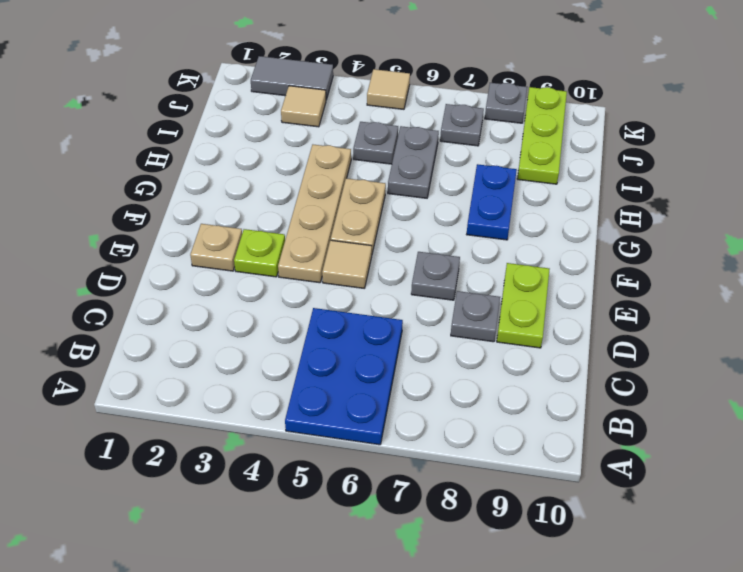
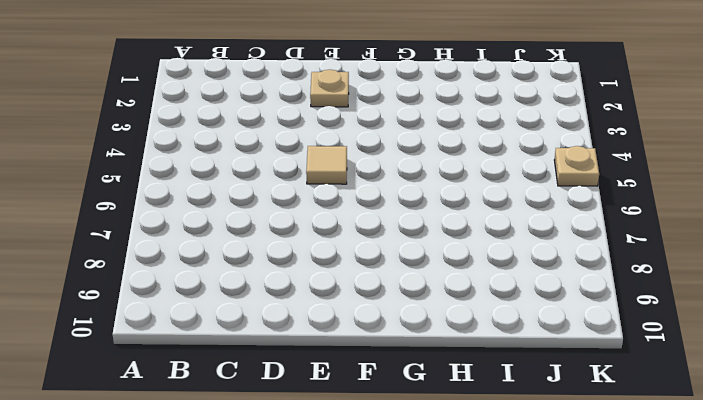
tan plate K5 level 1 -> tan tile K5 level 1
none -> blue plate A5:C6 level 1
none -> grey plate D8 level 1
none -> lime plate D9:E9 level 1

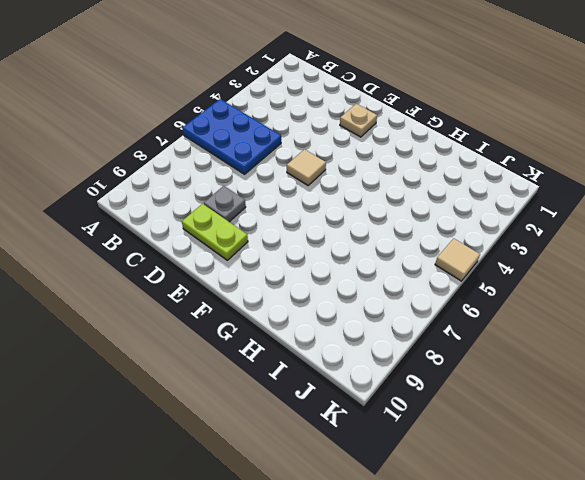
none -> lime plate E3 level 1
none -> tan plate E4:H4 level 1
none -> grey plate E7 level 1

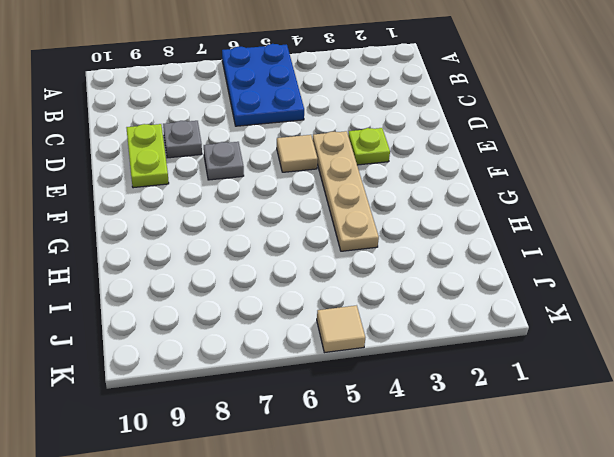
none -> tan plate E2 level 1
none -> tan plate F5:G5 level 1
none -> blue plate G8:H8 level 1

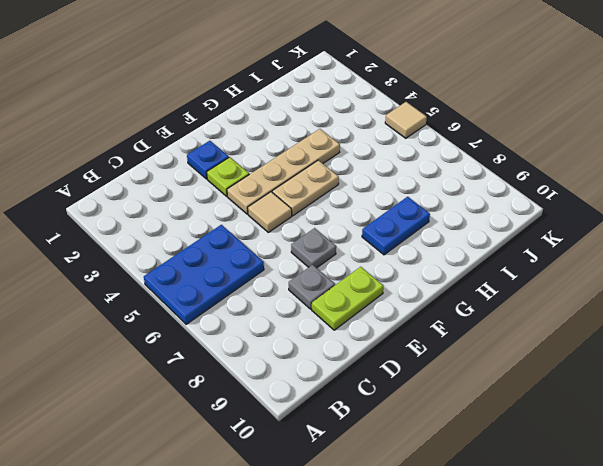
blue plate E2 level 1 -> tan plate E2 level 1
none -> grey plate H6:I6 level 1
none -> grey plate I5 level 1
none -> lime plate I9:K9 level 1

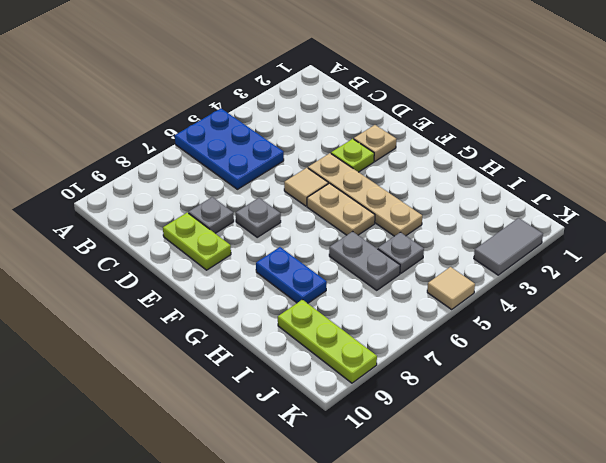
none -> tan tile J3 level 1
none -> grey plate J7 level 1
none -> grey plate K8 level 1

